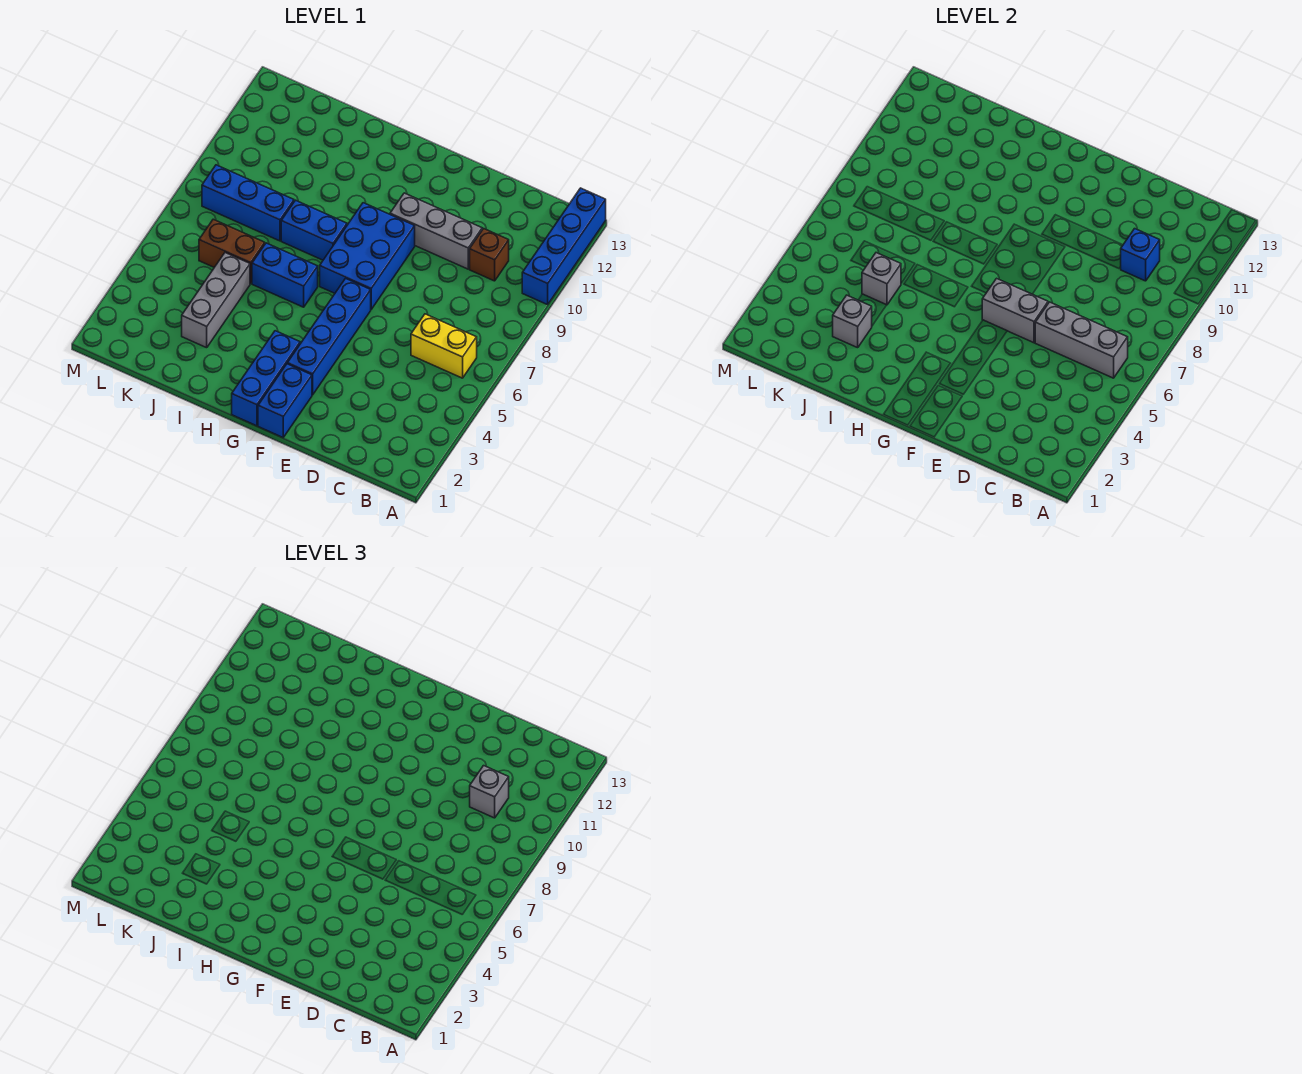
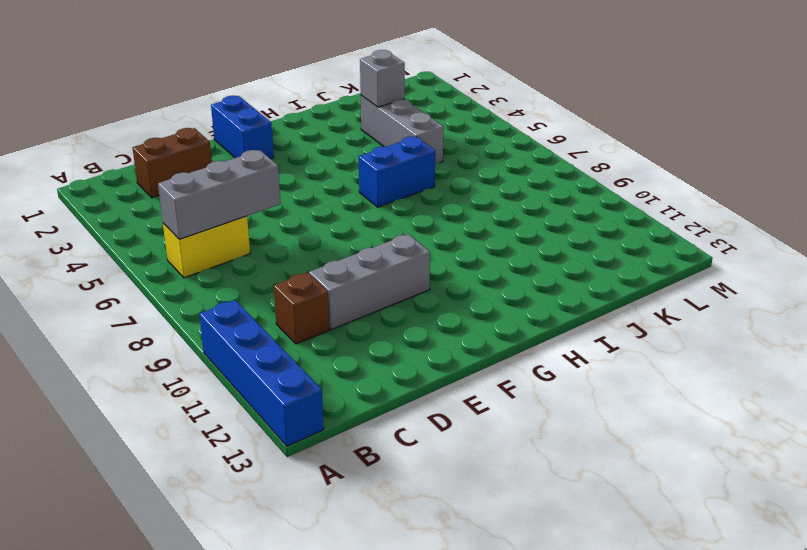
brown brick C2:D2 level 1 -> brown brick J6:K6 level 1
none -> blue brick F3:F6 level 1
none -> blue brick F7:G9 level 1
none -> blue brick G1:G3 level 1

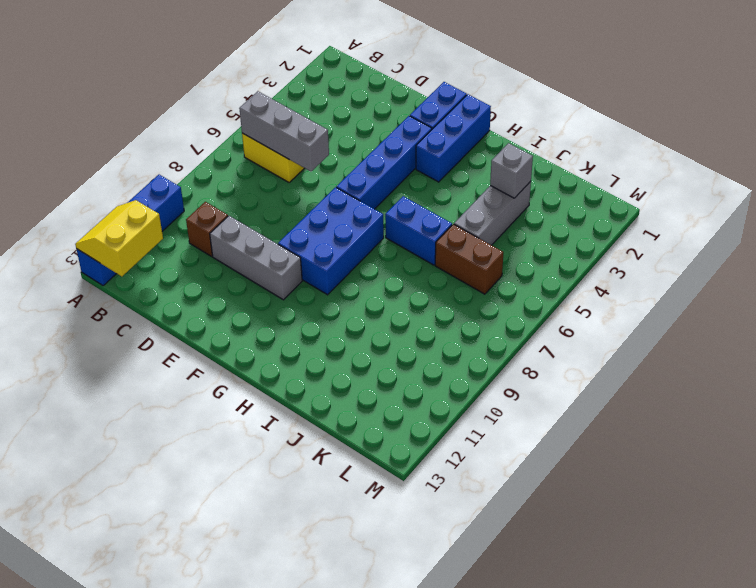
yellow slope A12:B13 level 2 top B -> none
none -> blue brick H8:I8 level 1
none -> blue brick J8:L8 level 1
none -> blue brick C10 level 2

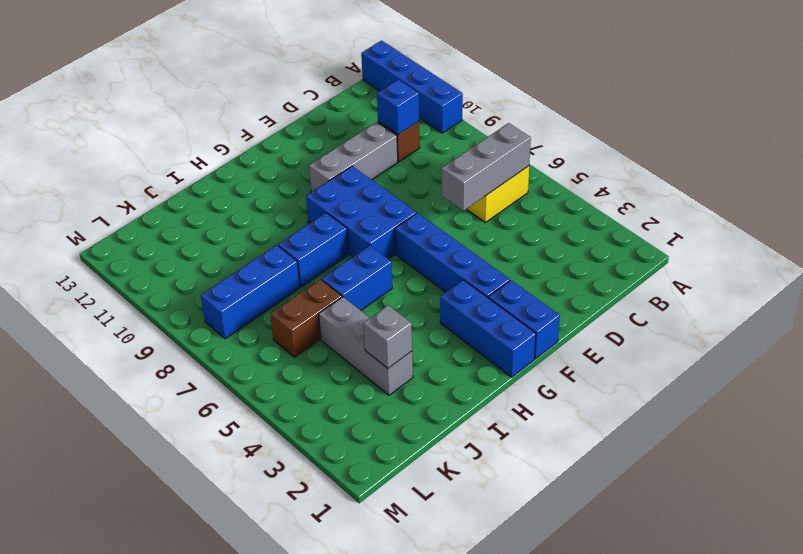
none -> grey brick E6:F6 level 2
none -> grey brick J5 level 2
none -> grey brick C10 level 3

